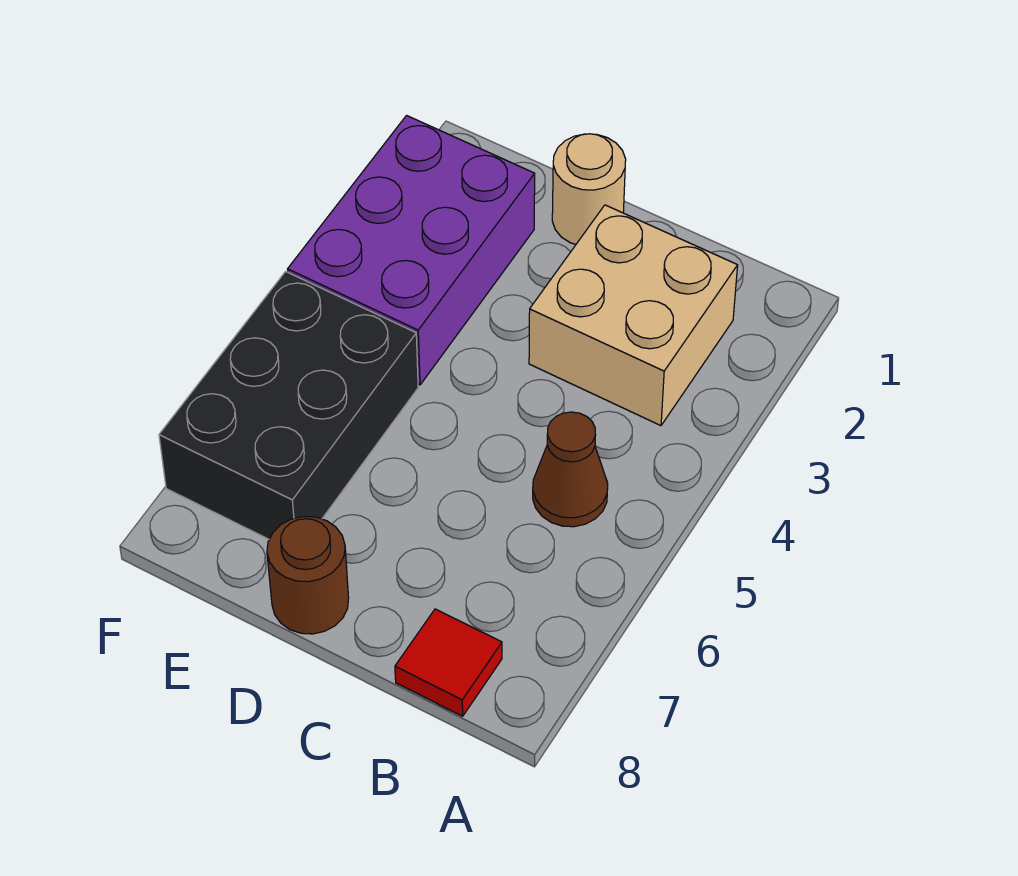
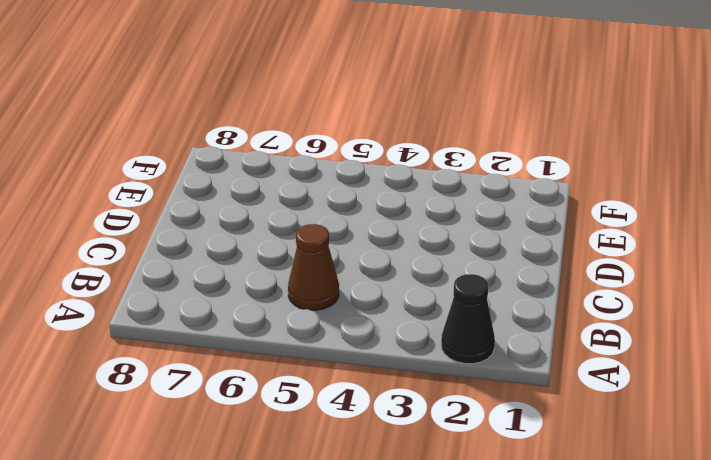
black cone A2 level 1 -> none
none -> tan brick B2:C3 level 1
none -> red tile B8 level 1

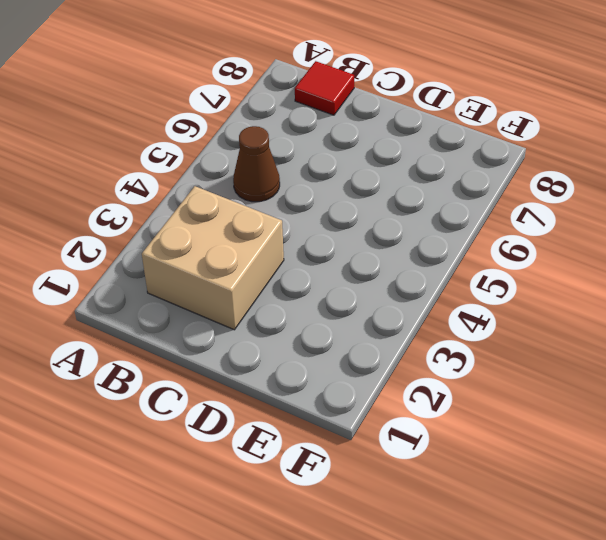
none -> tan round brick D1 level 1
none -> brown round brick D8 level 1

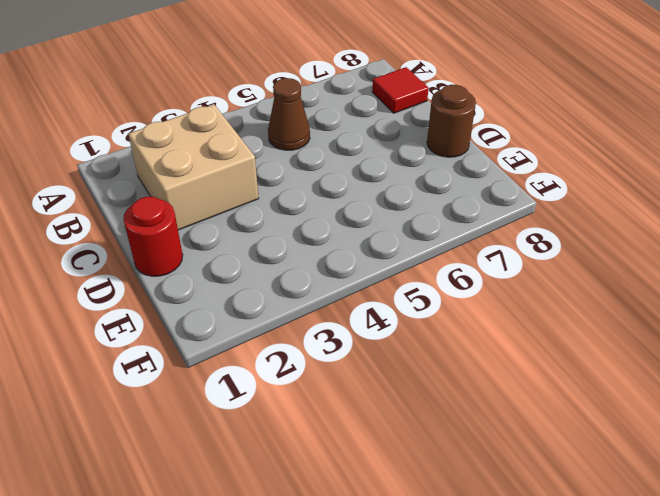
red round brick D1 level 1 -> tan round brick D1 level 1
none -> purple brick E2:F4 level 1
none -> black brick E5:F7 level 1

